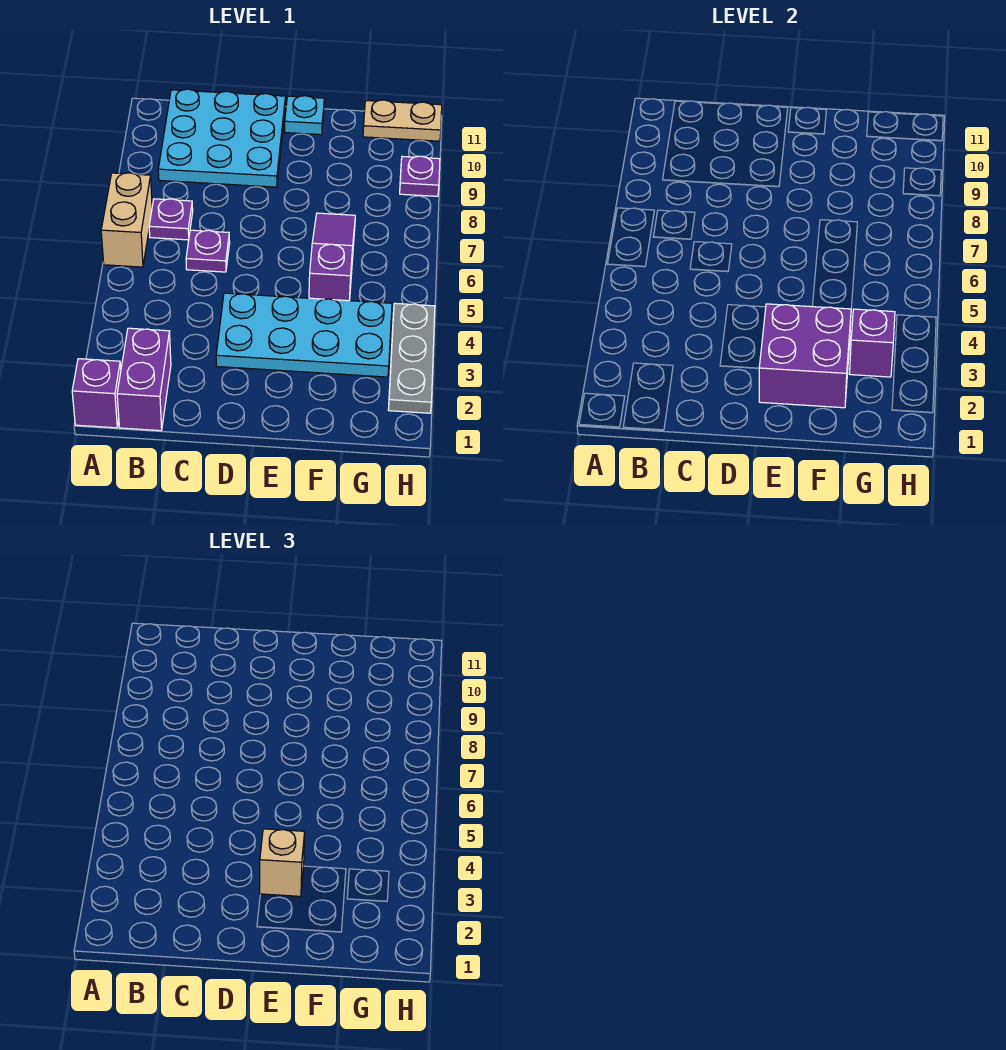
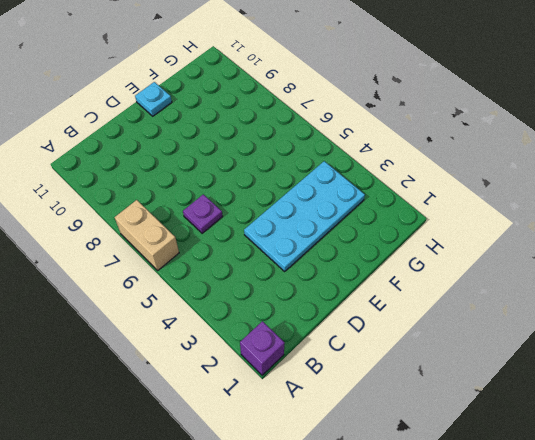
none -> purple brick B1:B2 level 1
none -> purple plate B7 level 1
none -> cyan plate B9:D11 level 1

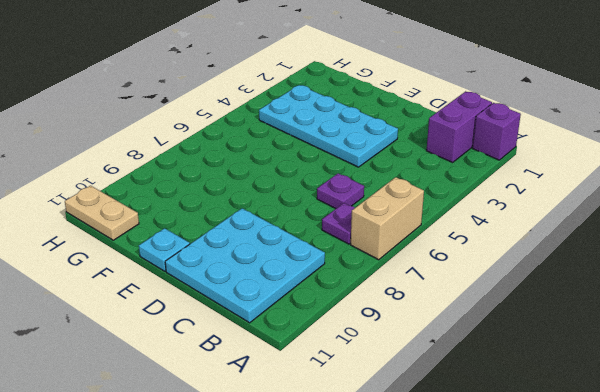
none -> purple slope F5:F7 level 1 top 5
none -> grey plate H2:H4 level 1
none -> purple plate H9 level 1

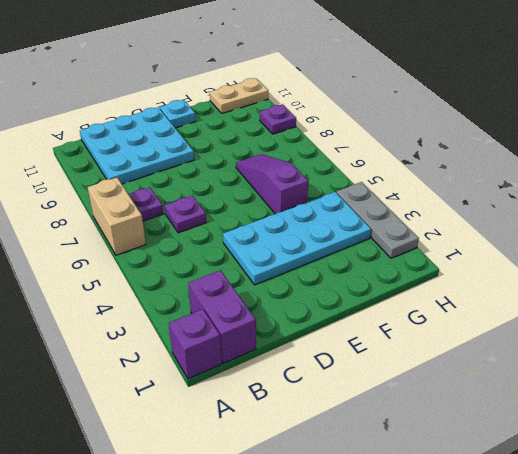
none -> purple brick E2:F3 level 2
none -> purple brick G3 level 2
none -> tan brick E3 level 3

